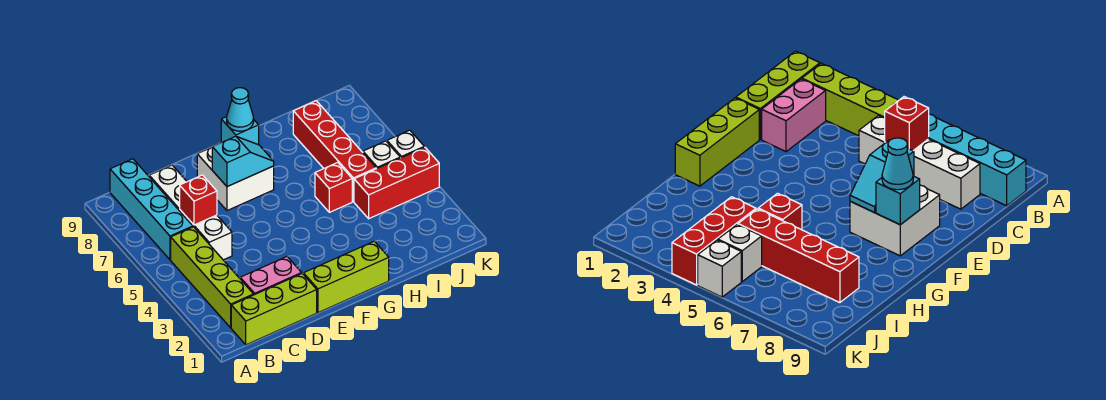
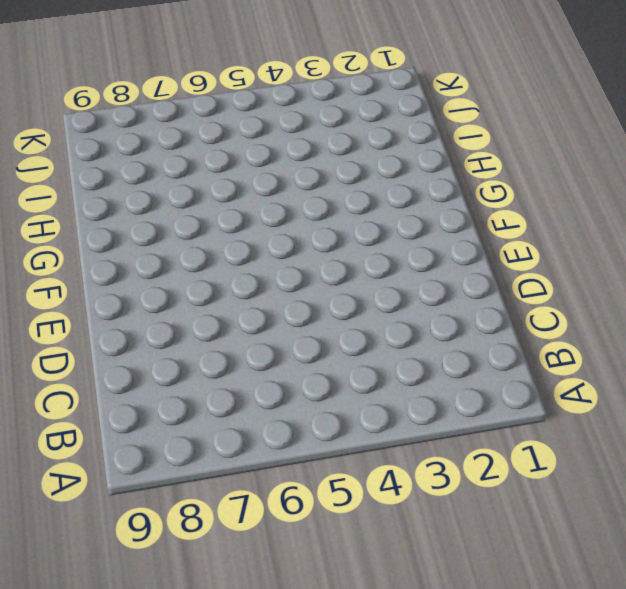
none -> lime brick B1:D1 level 1
none -> lime brick B2:B5 level 1
none -> cyan brick B6:B9 level 1

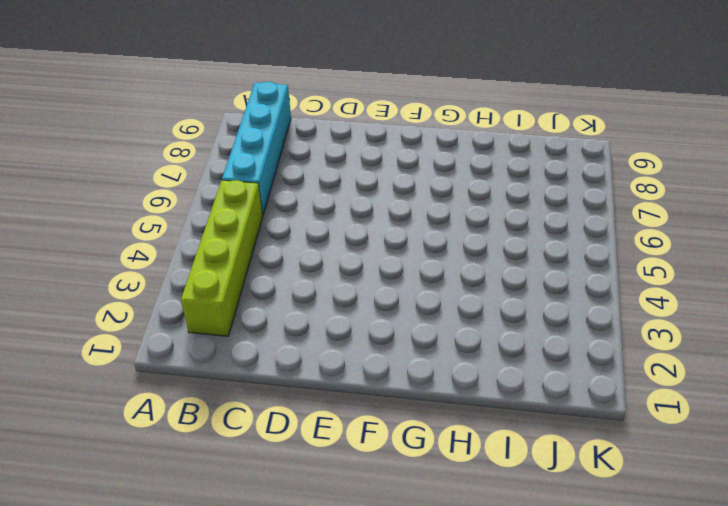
none -> lime brick B1:D1 level 1
none -> pink brick C2:D2 level 1
none -> white brick C5:C8 level 1

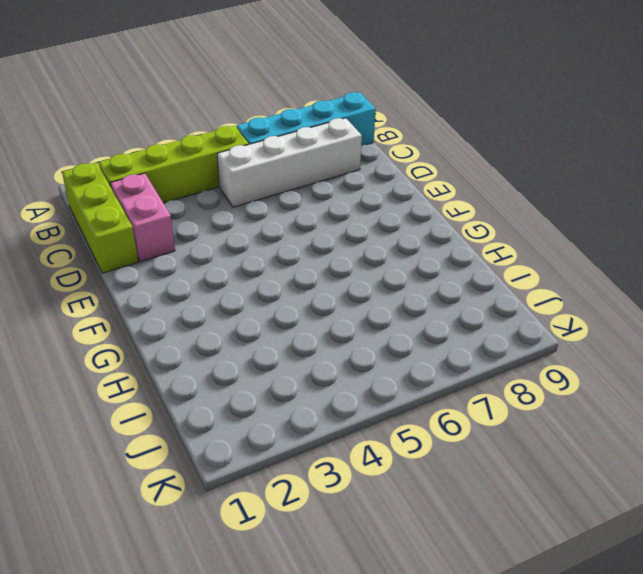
none -> lime brick E1:G1 level 1
none -> white brick E7:F8 level 1
none -> red brick H5 level 1

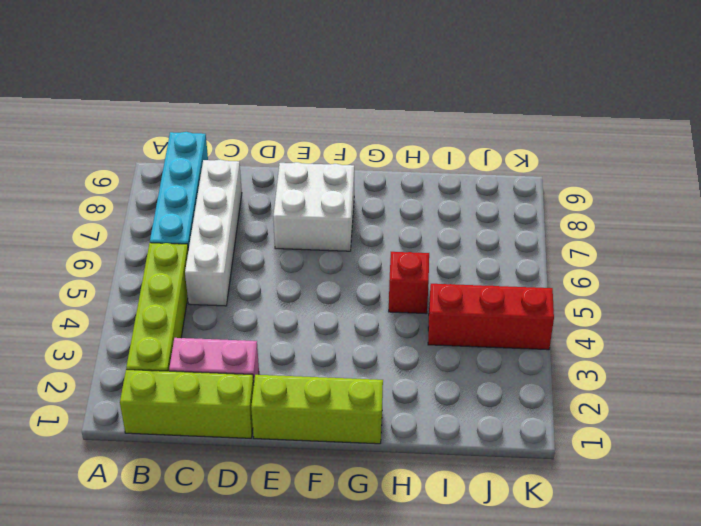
none -> red brick I5:I8 level 1
none -> white brick J5 level 1
none -> white brick K5 level 1

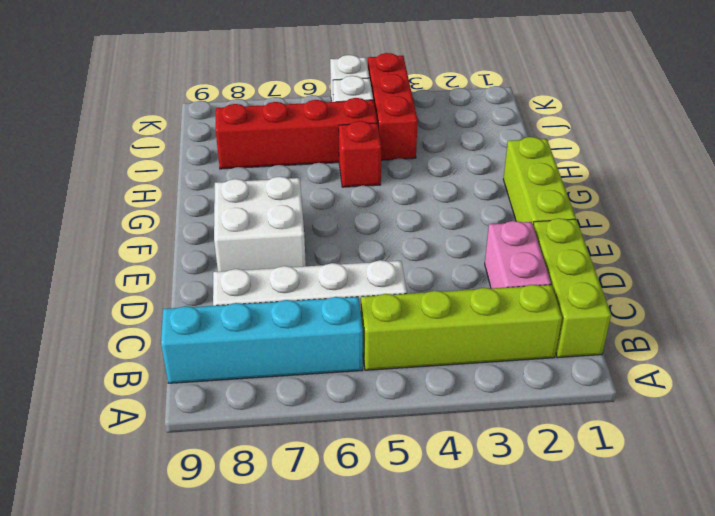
none -> red brick C6 level 2
none -> cyan slope E7:F7 level 2 top E
none -> cyan brick F8 level 2

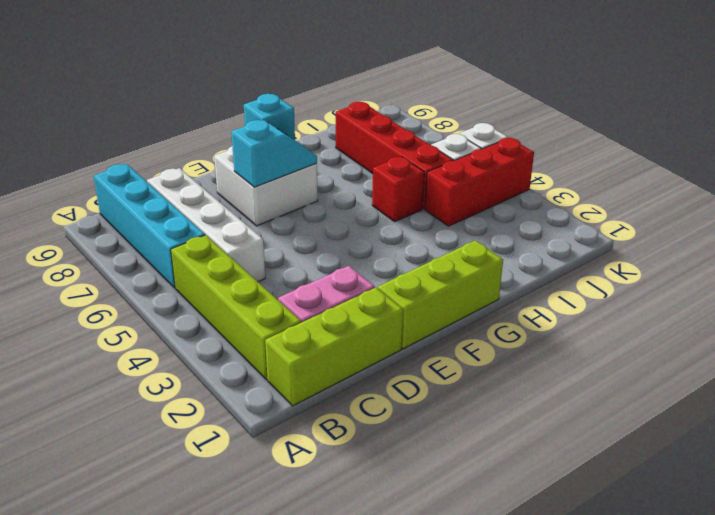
none -> red brick C6 level 2
none -> cyan cone F8 level 3

